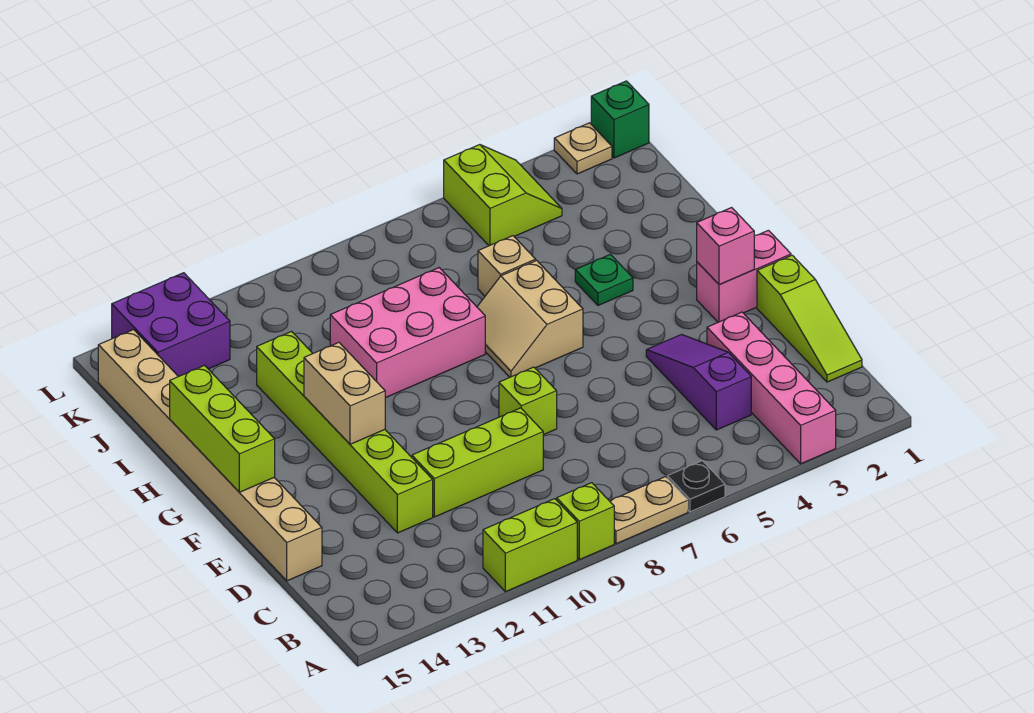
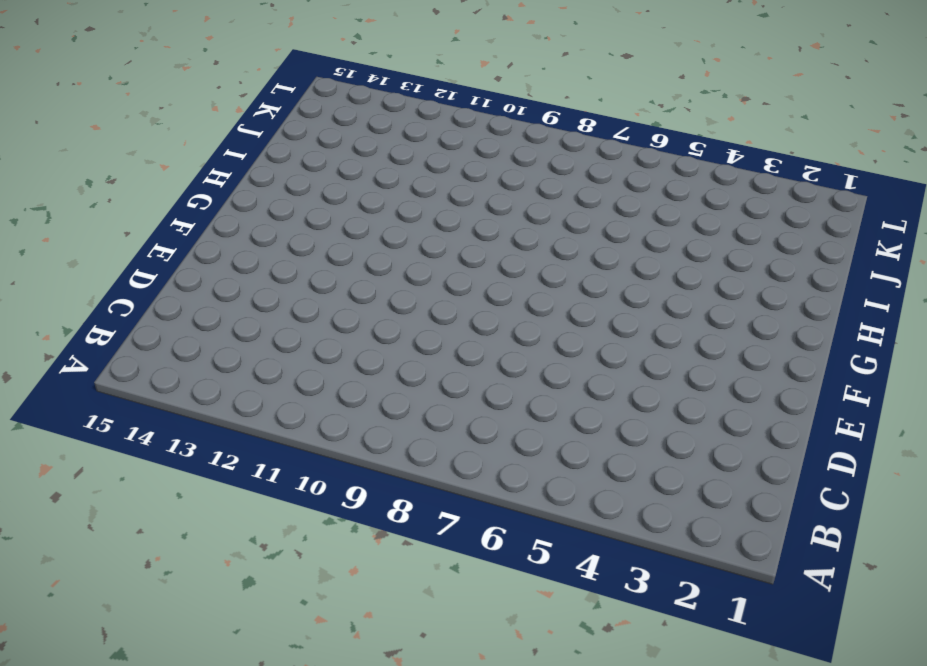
none -> pink brick A3:D3 level 1
none -> black plate A6 level 1
none -> tan plate A7:A8 level 1

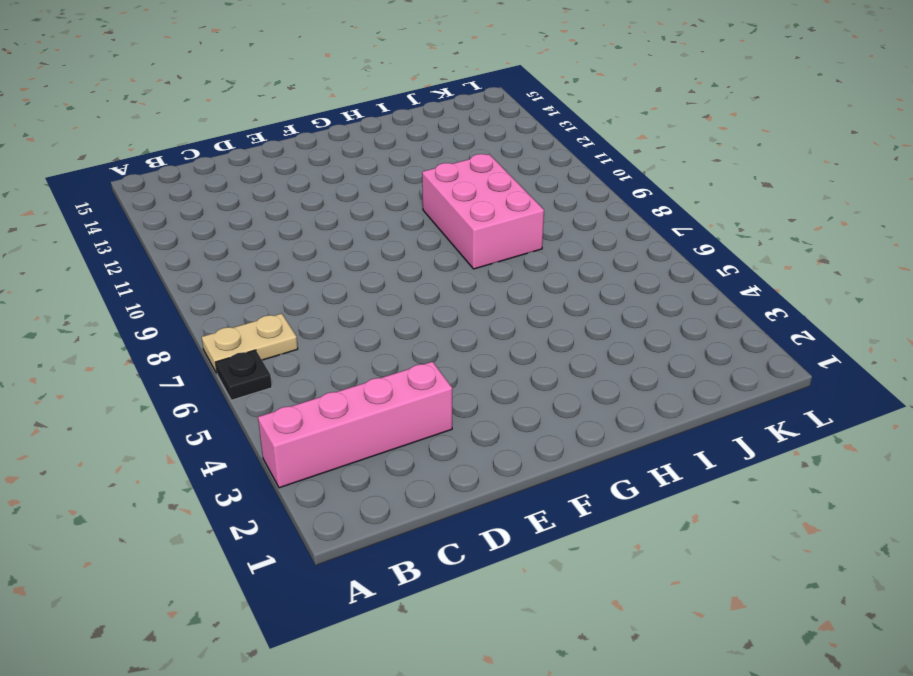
tan plate A7:B7 level 1 -> tan plate A7:A8 level 1
none -> lime brick A9 level 1
none -> lime brick A10:A11 level 1
none -> lime slope C1:E1 level 1 top E

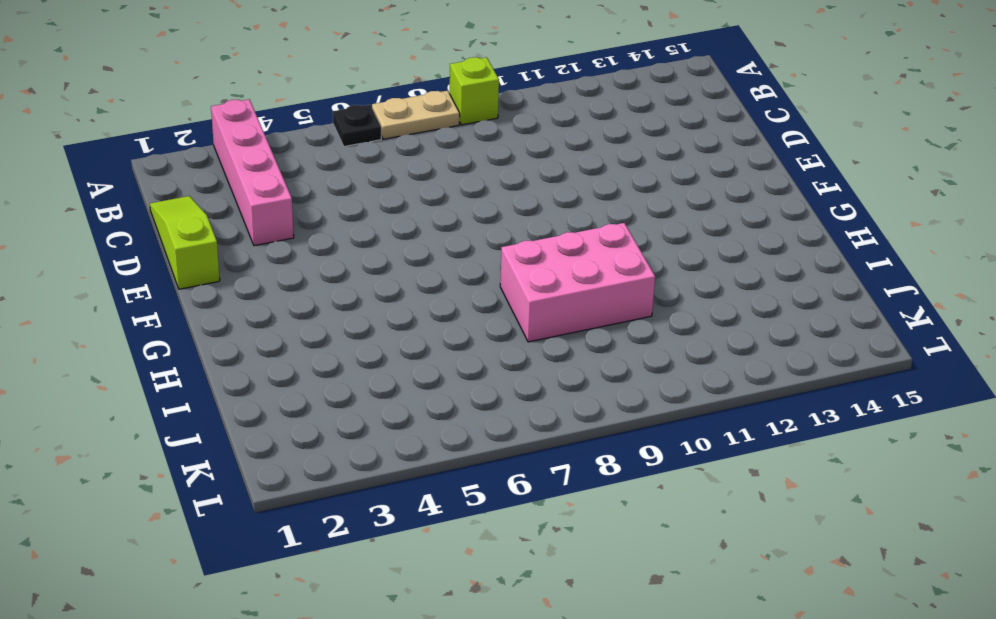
none -> lime brick A10:A11 level 1
none -> purple slope C4:E4 level 1 top C
none -> lime brick D9:D11 level 1

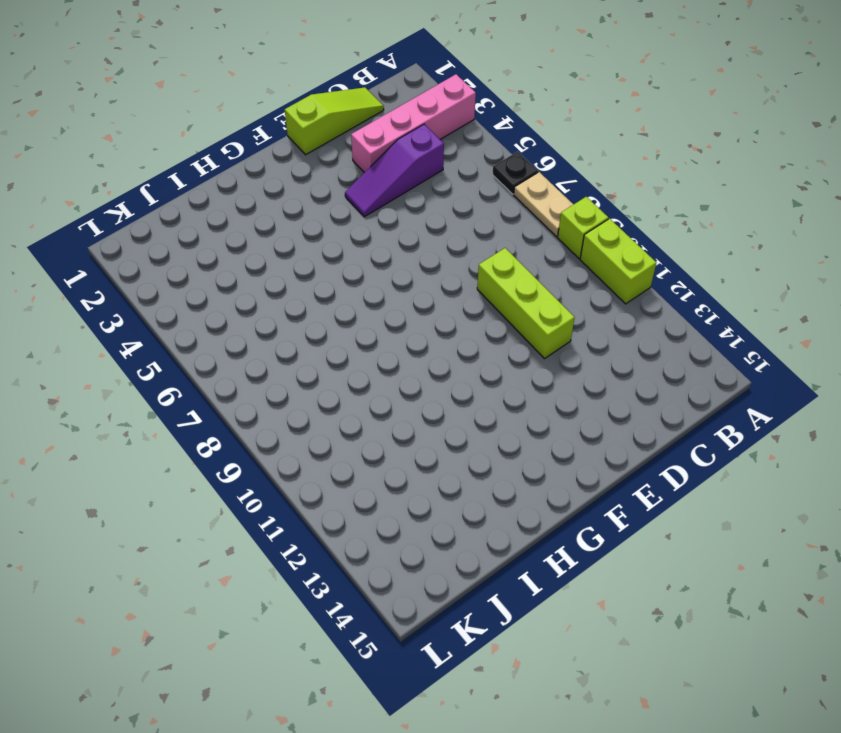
none -> lime brick D12:I12 level 1
none -> tan brick D15:K15 level 1
none -> lime brick E8 level 1

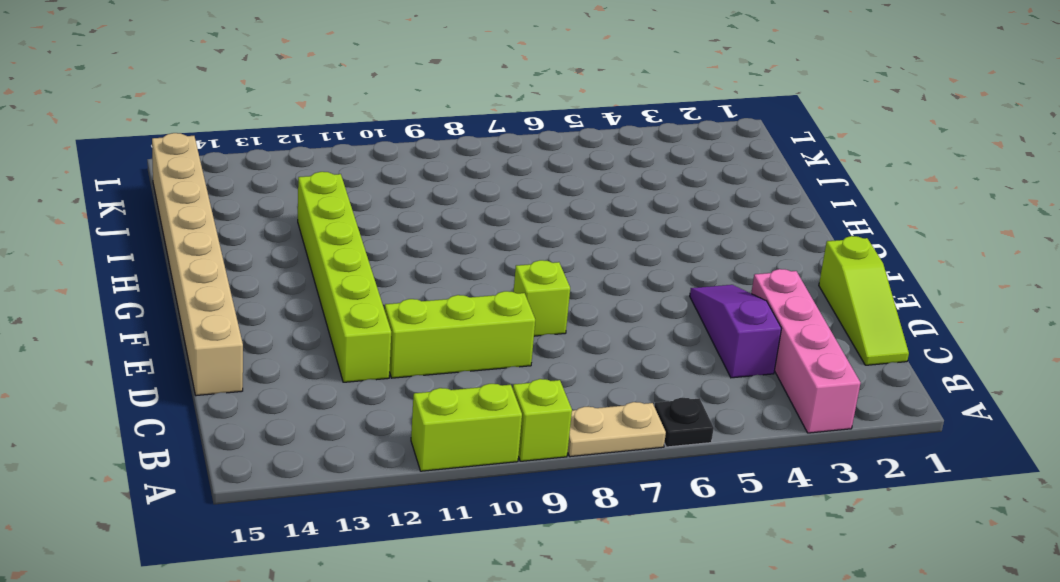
none -> pink brick F1:F2 level 1
none -> tan slope G6:H7 level 1 top 6
none -> green plate H4 level 1

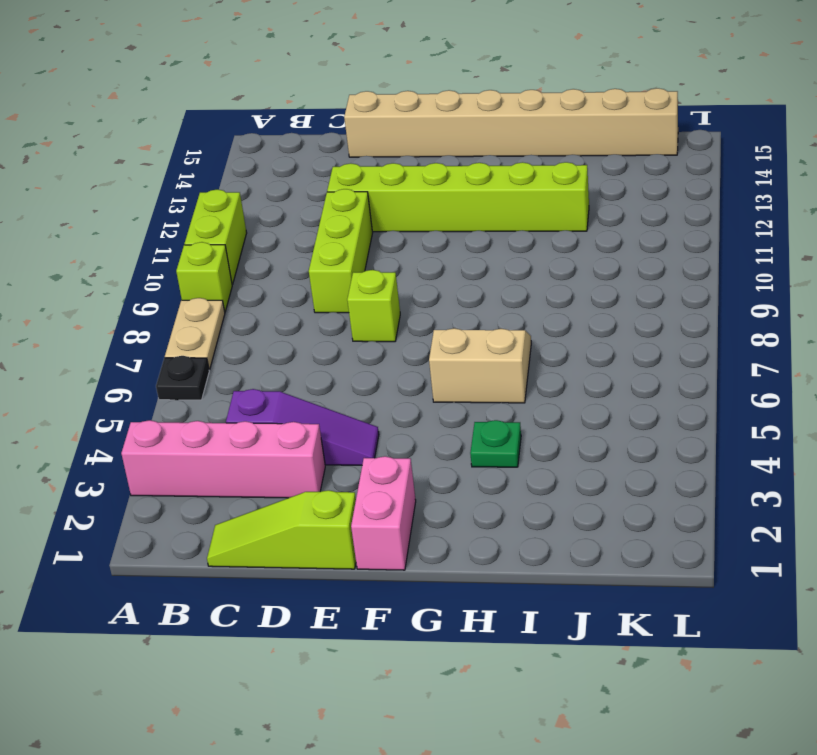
none -> pink brick H8:I10 level 1
none -> tan brick I6 level 1
none -> lime slope K4:L5 level 1 top 5

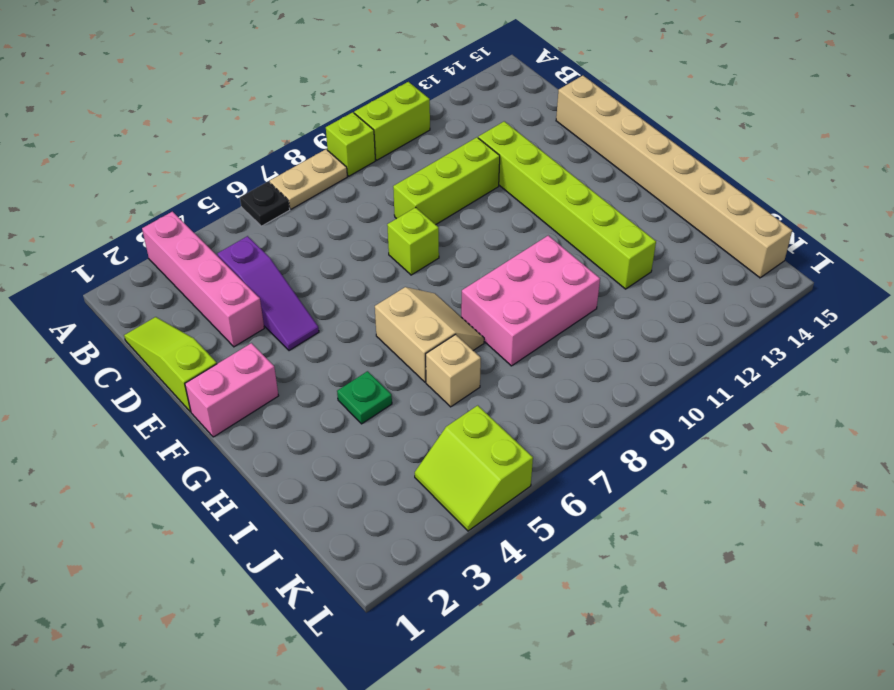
none -> purple brick K13:L14 level 1
none -> green brick L1 level 1
none -> tan plate L2 level 1

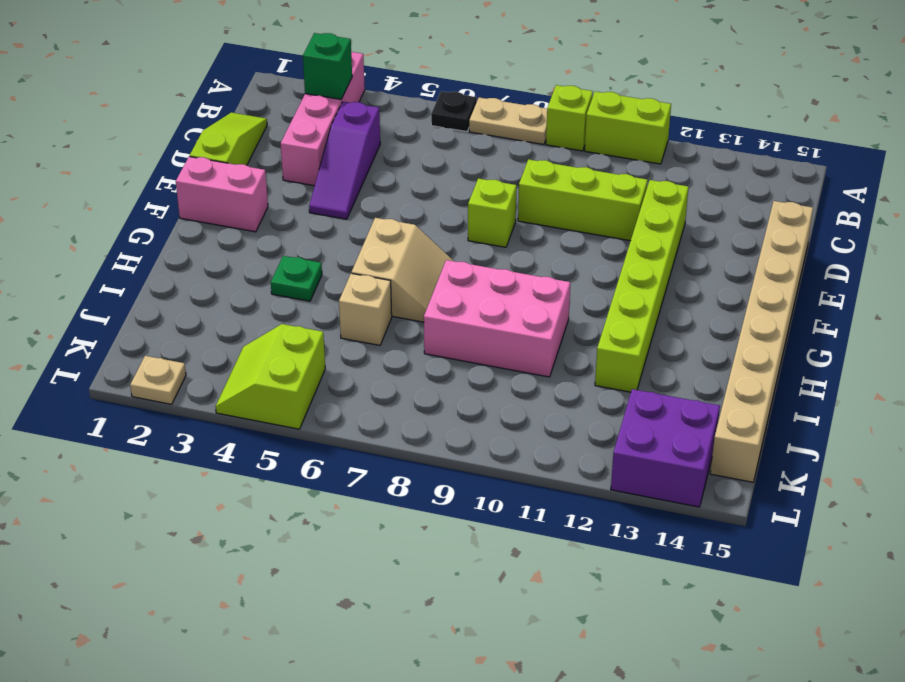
green brick B3 level 2 -> green brick L1 level 1
none -> pink brick F2 level 2
none -> tan brick F12:G12 level 2
none -> lime brick F15:H15 level 2

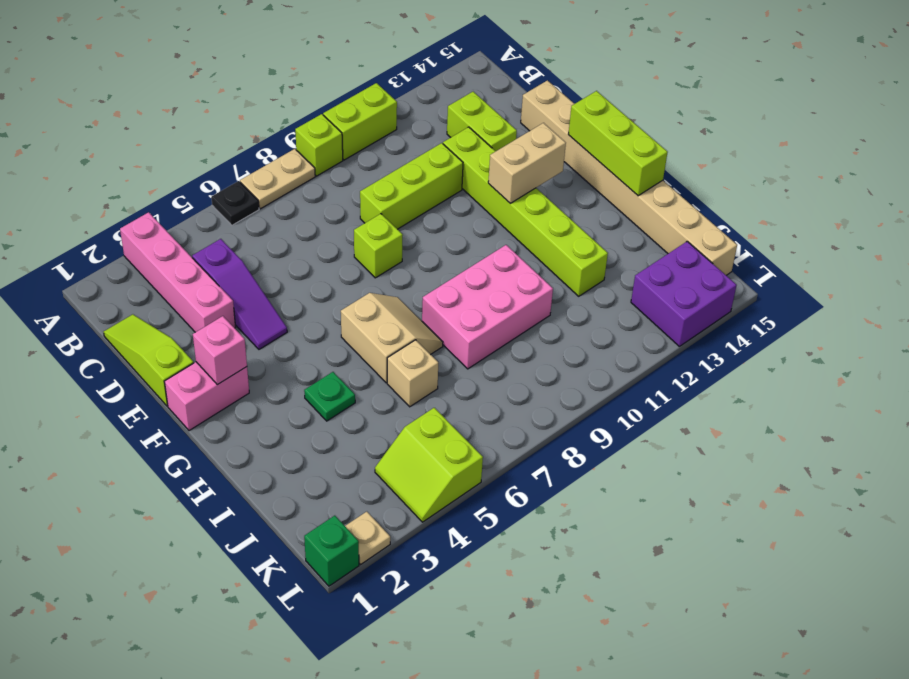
lime brick C13:D13 level 1 -> none
tan brick F12:F13 level 2 -> tan brick F12:G12 level 2

